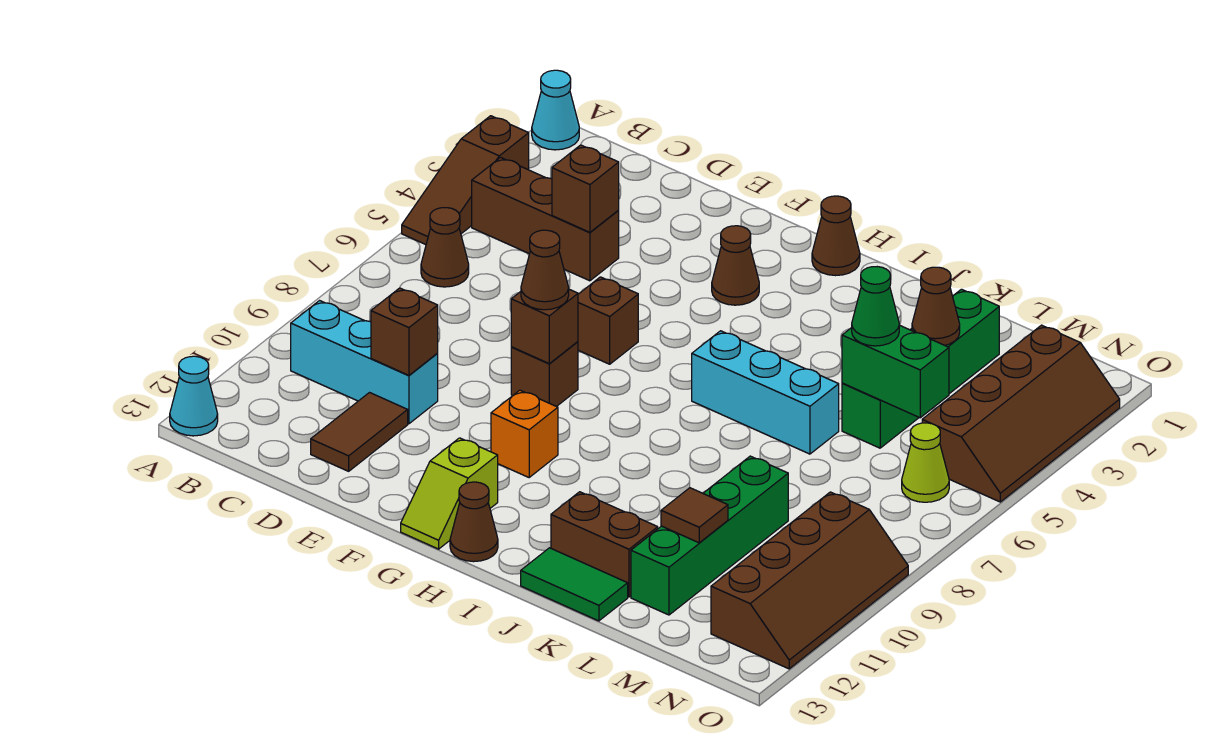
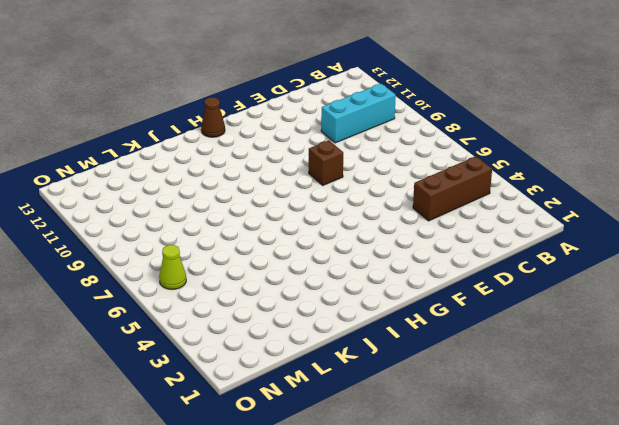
none -> cyan cone A1 level 1
none -> brown slope A3:A5 level 1 top 3
none -> cyan cone A13 level 1
none -> brown cone B6 level 1

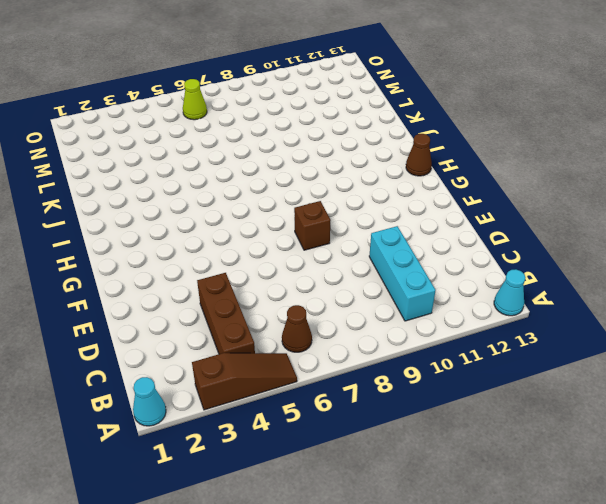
none -> brown tile D11:D12 level 1
none -> brown brick F6 level 1
none -> brown cone G3 level 1
none -> orange brick G10 level 1

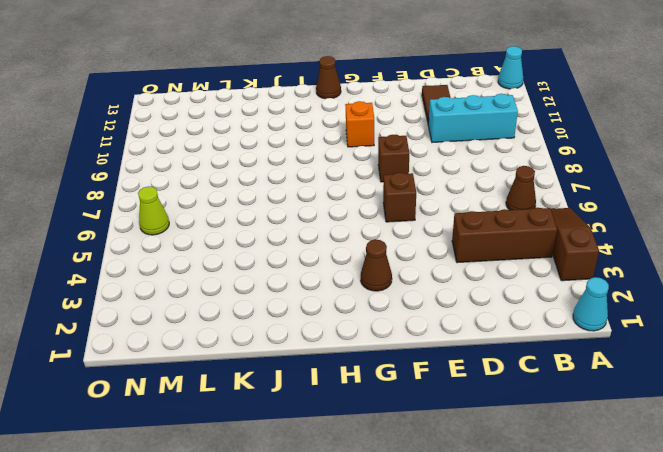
none -> lime slope G12:G13 level 1 top 12
none -> brown cone H1 level 1
none -> cyan brick I6:K6 level 1
none -> brown brick J12:K12 level 1

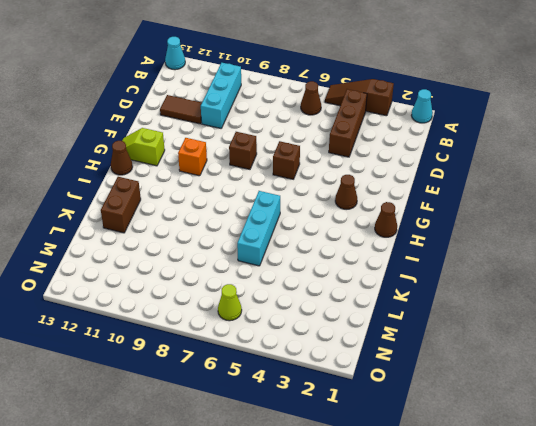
none -> green tile J13:K13 level 1
none -> green brick L2:L5 level 1
none -> green brick L9:L12 level 1
none -> brown slope N2:O5 level 1 top N

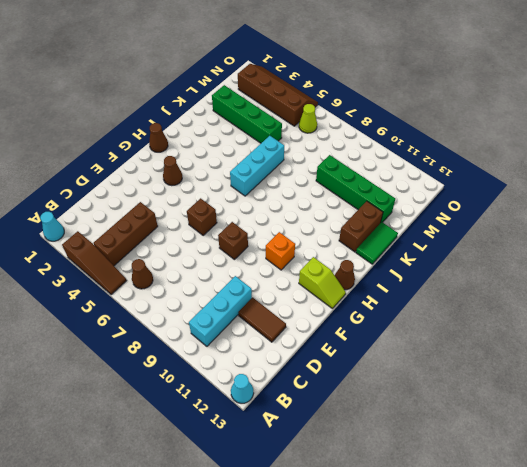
none -> brown slope N9:O12 level 1 top N
none -> brown brick D4 level 2
none -> brown brick D10 level 2
none -> brown brick F8 level 2

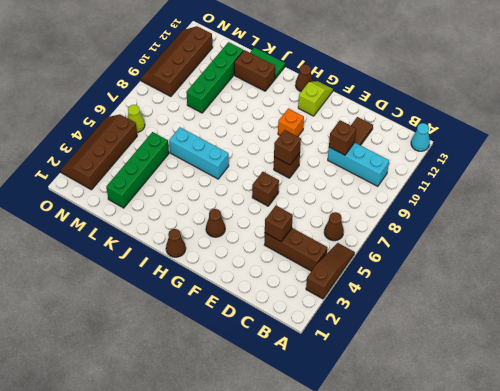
none -> cyan cone A1 level 1
none -> brown cone L3 level 2
none -> green brick L5:M5 level 2
none -> brown tile L11 level 2

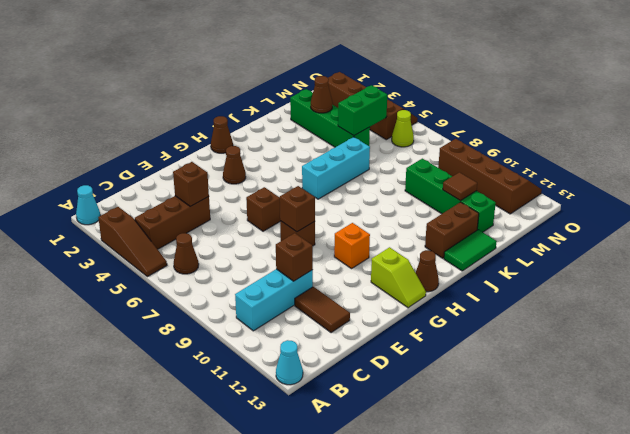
none -> brown cone F8 level 3
none -> green cone L5 level 3

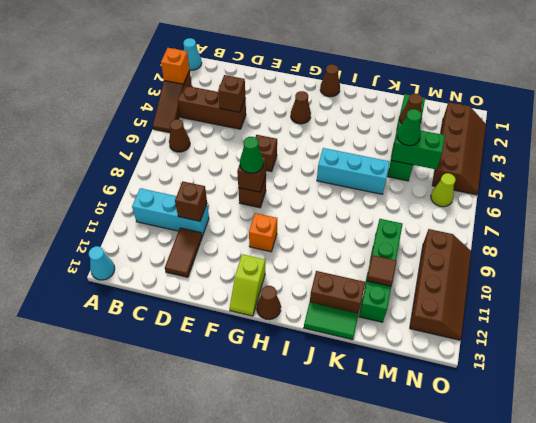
orange brick A3 level 2 -> none
green cone F8 level 3 -> brown cone F8 level 3

